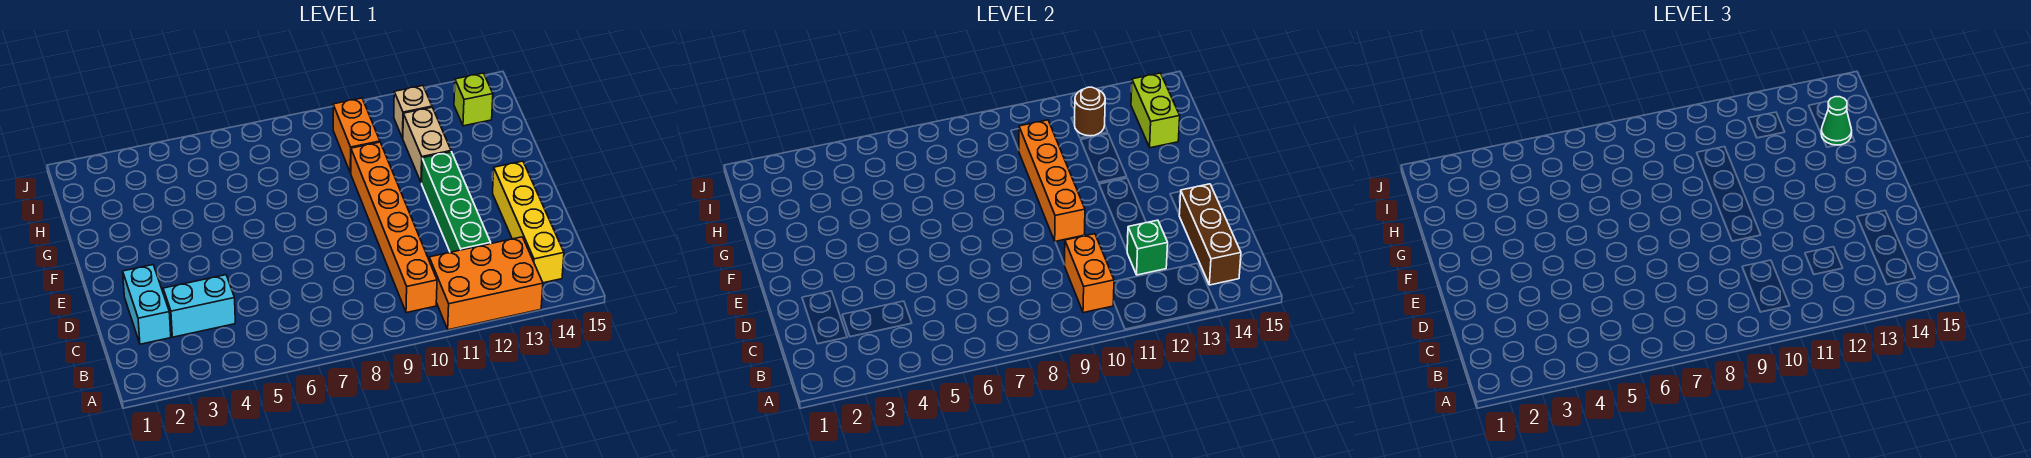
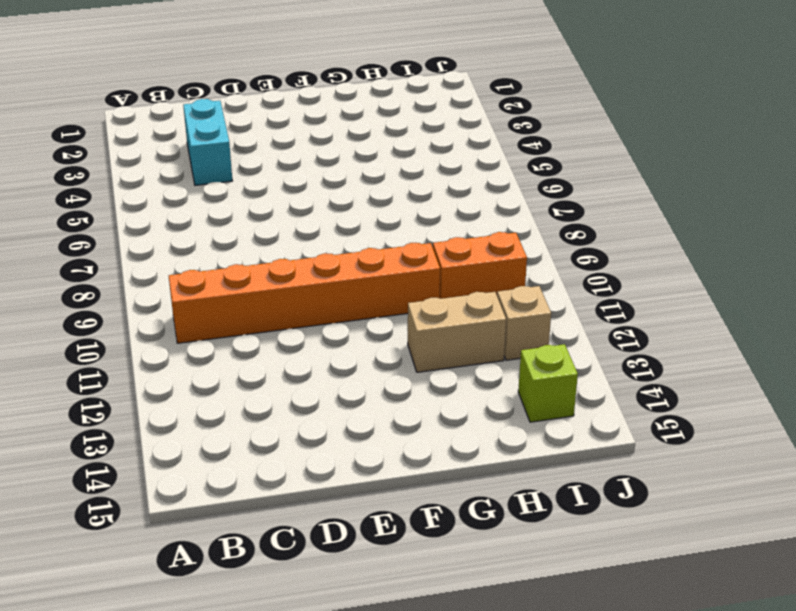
none -> orange brick A11:B13 level 1
none -> yellow brick B14:E14 level 1
none -> cyan brick C2:D2 level 1

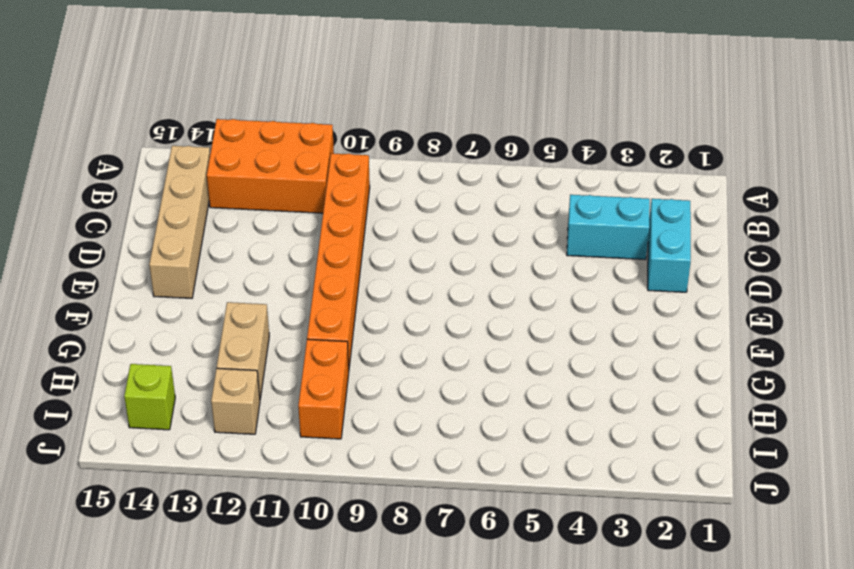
tan brick B14:E14 level 1 -> yellow brick B14:E14 level 1
none -> green brick C12:F12 level 1
none -> orange brick B10:C10 level 2
none -> brown brick B14:D14 level 2

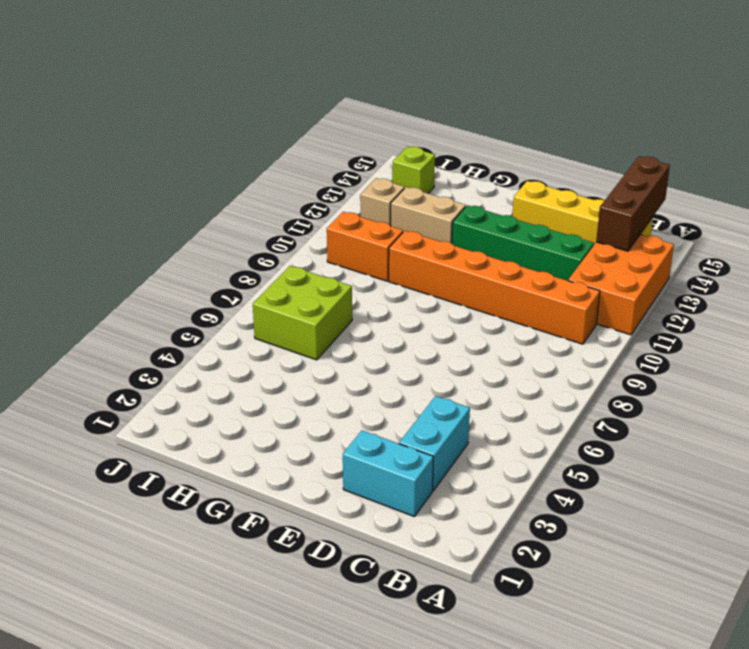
brown brick B13:B15 level 2 -> brown brick B14:D14 level 2
lime brick H6:I7 level 1 -> none
none -> orange brick B10:C10 level 2
none -> green brick C12 level 2
none -> orange brick E10:H10 level 2

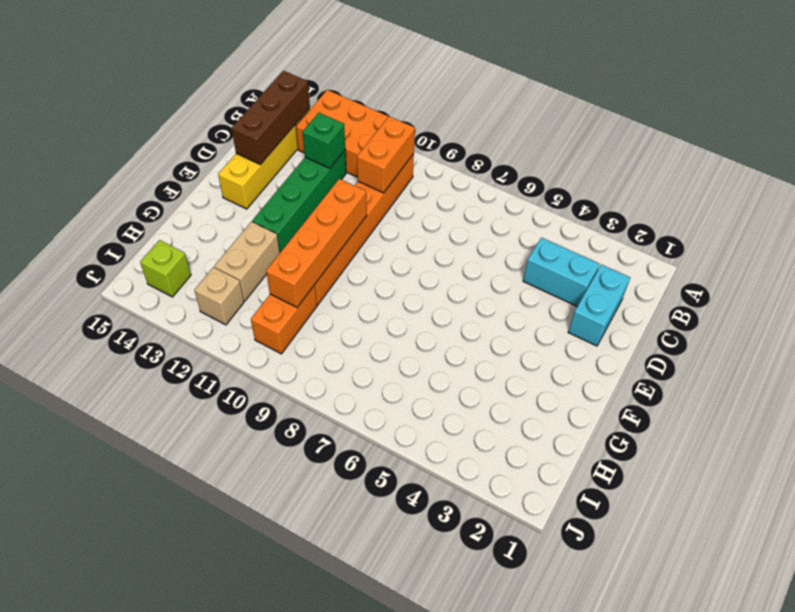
none -> lime brick H14:I14 level 2
none -> brown round brick I12 level 2
none -> green cone H14 level 3

